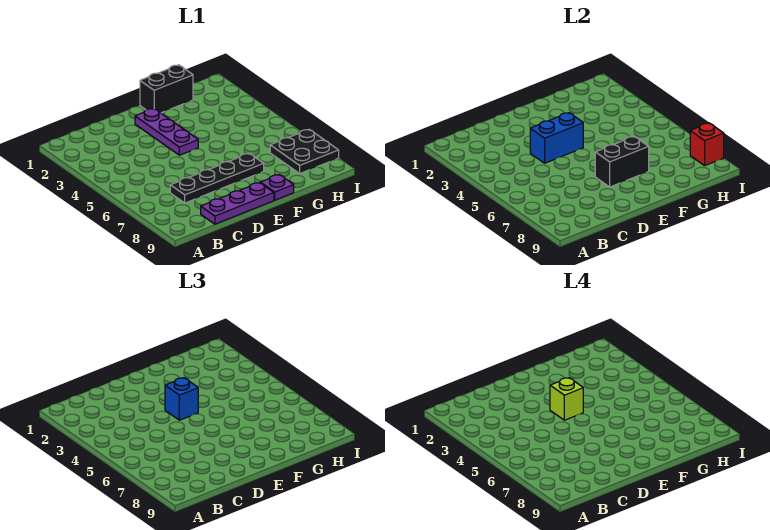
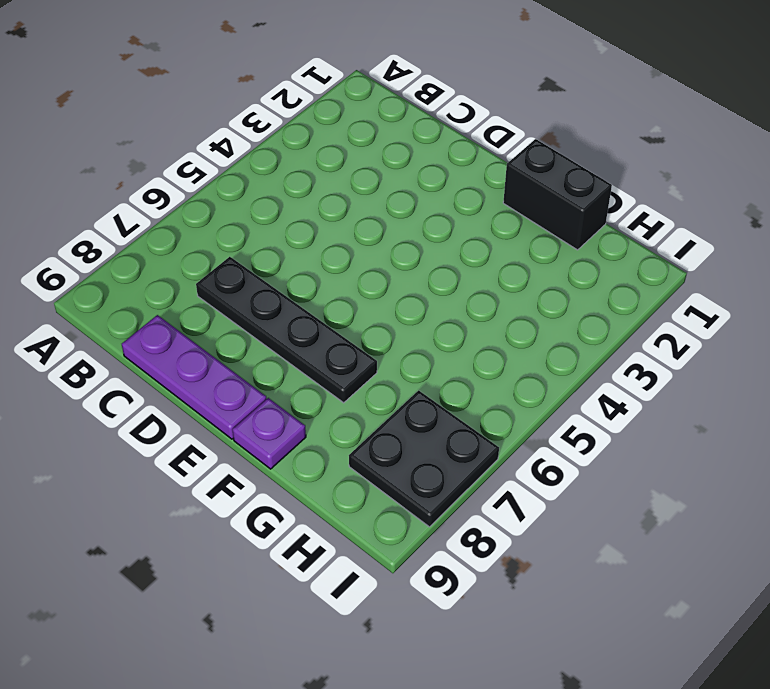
none -> purple plate E2:E4 level 1
none -> blue brick D4:E4 level 2

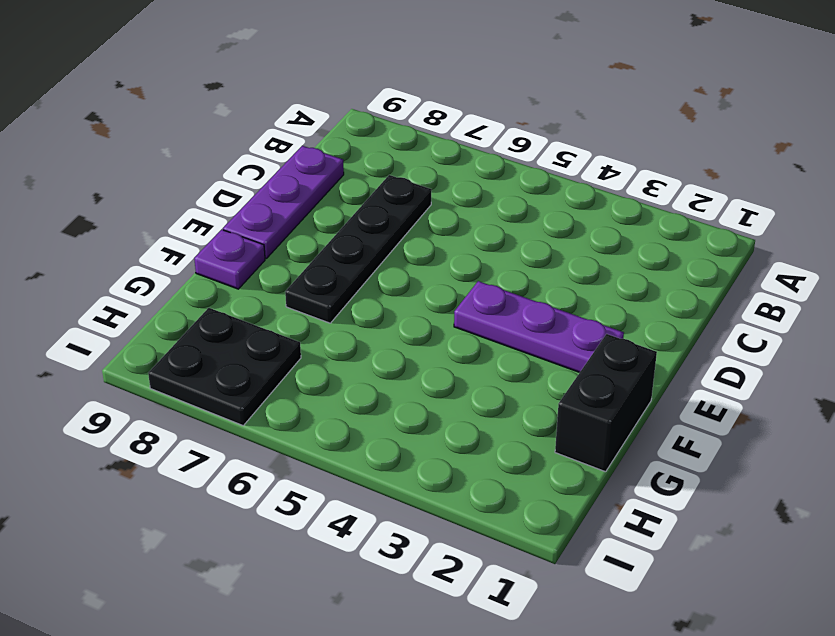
none -> blue brick D4:E4 level 2
none -> black brick E7:F7 level 2

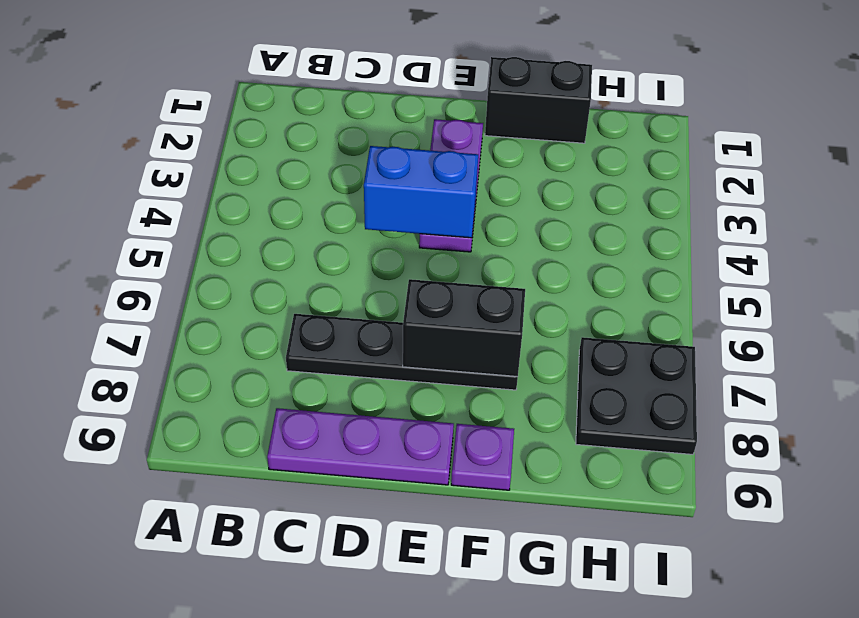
none -> red brick I8 level 2
none -> blue brick E4 level 3

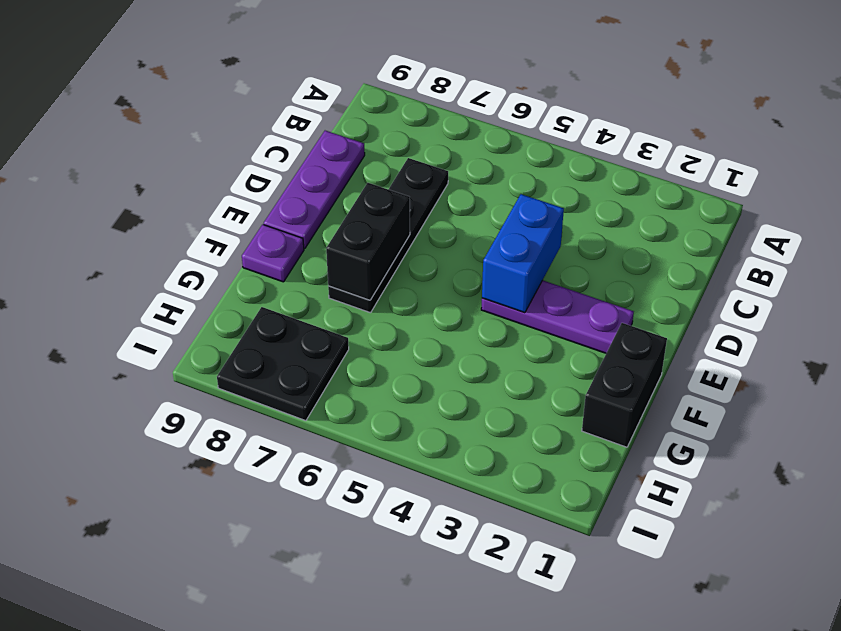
none -> red brick I8 level 2
none -> blue brick E4 level 3

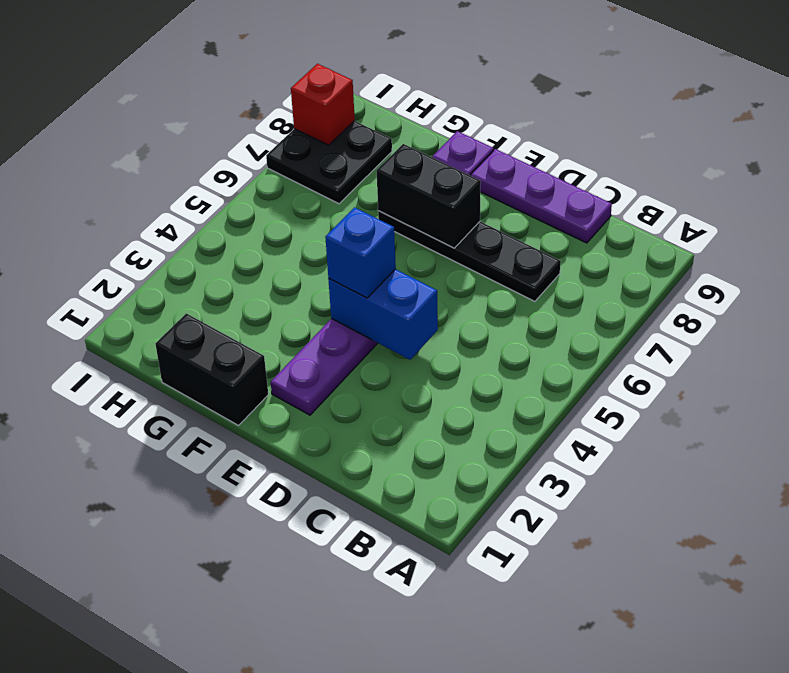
none -> lime brick E4 level 4

